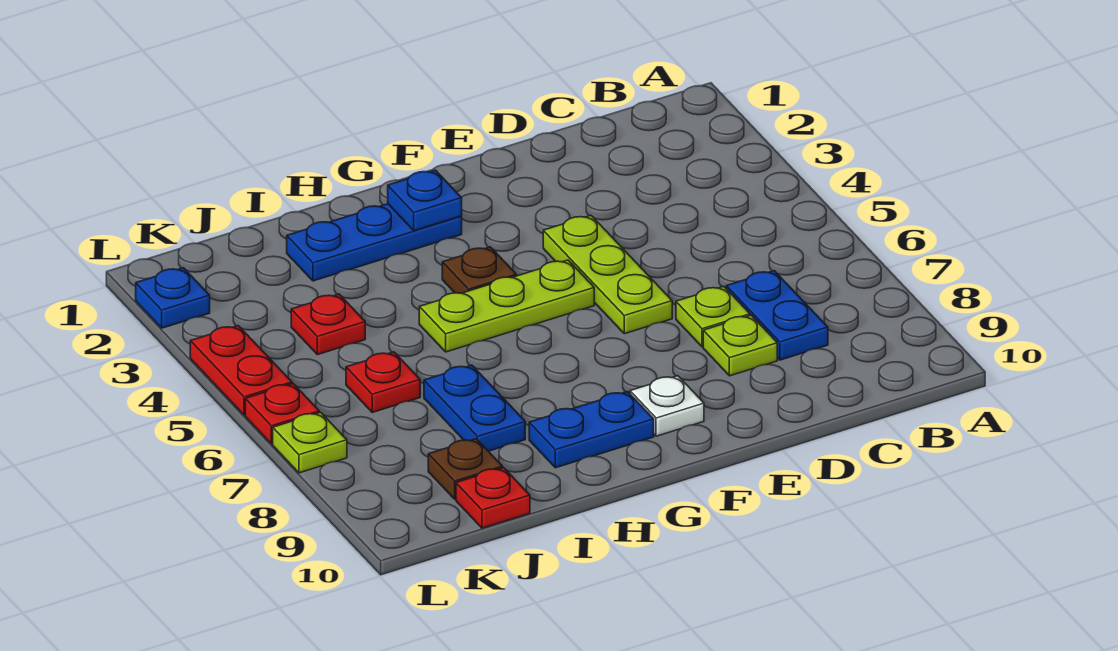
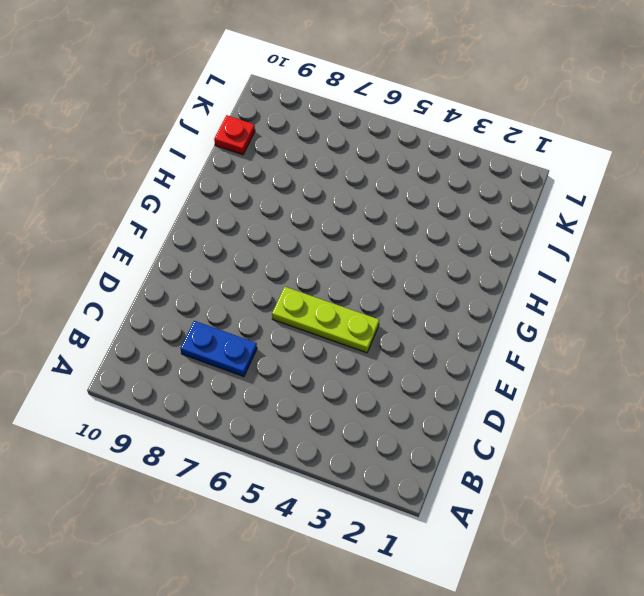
none -> lime plate D7 level 1
none -> lime plate D8 level 1
none -> lime plate F5:H5 level 1

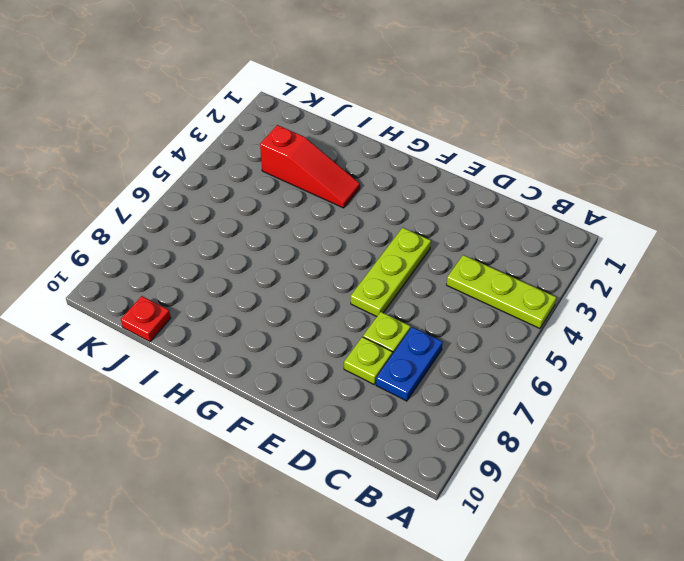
lime plate A4:C4 level 1 -> lime plate F5:H5 level 1
red slope H3:J3 level 1 top J -> none
none -> white plate F9 level 1
none -> blue plate G2:I2 level 1
none -> brown plate G4 level 1

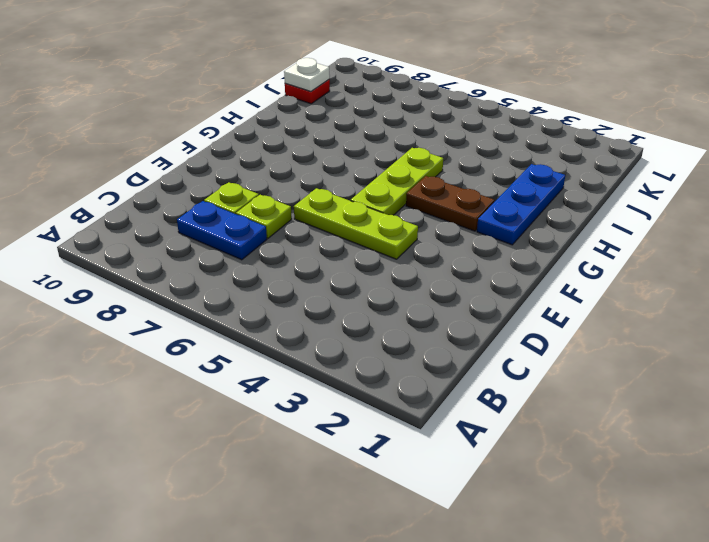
brown plate G3:G4 level 1 -> brown plate G4 level 1
white plate J10 level 2 -> white plate F9 level 1
none -> blue plate G9:H9 level 1
none -> blue plate I7:I8 level 1
none -> red plate J4 level 1

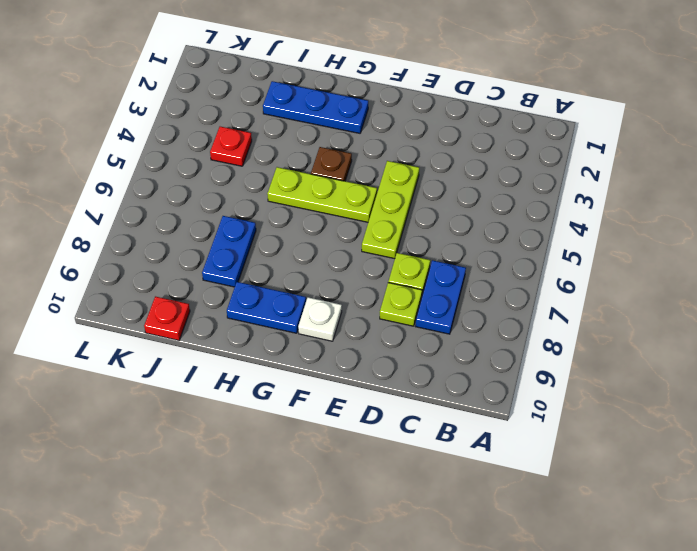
none -> red plate J6 level 1
none -> brown plate J9 level 1
none -> blue plate L2 level 1

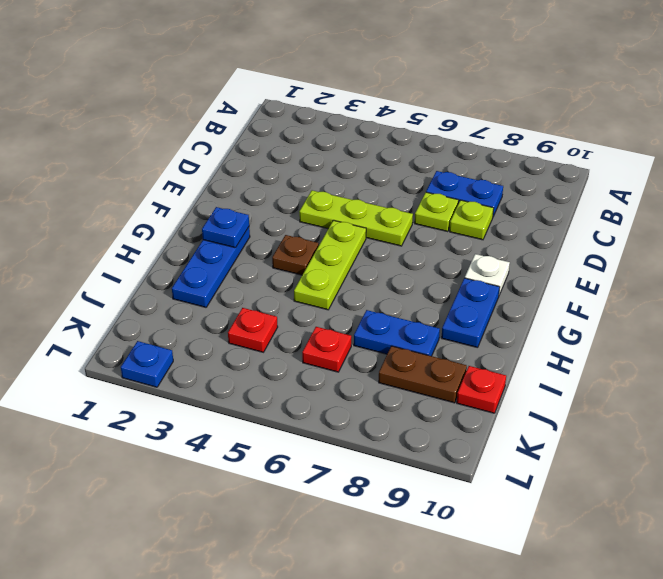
brown plate J8:J9 level 1 -> brown plate J9 level 1
none -> red plate L4:L5 level 1
none -> red plate L6 level 1
none -> lime plate L7 level 1

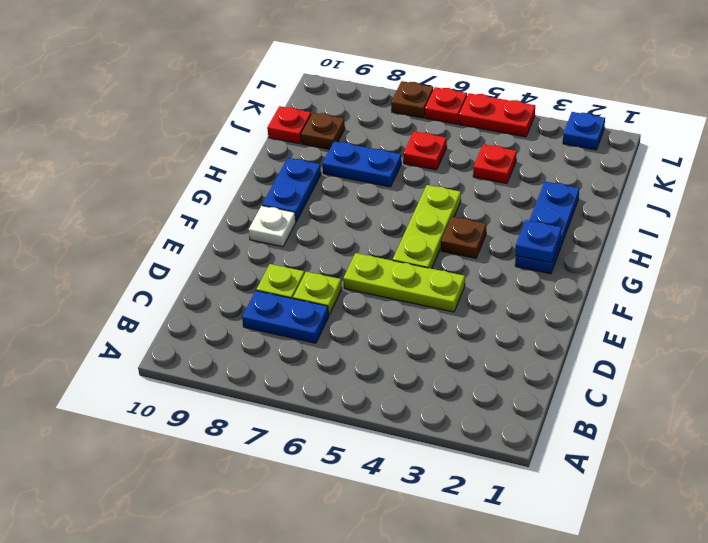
brown plate L7 level 1 -> lime plate L7 level 1

